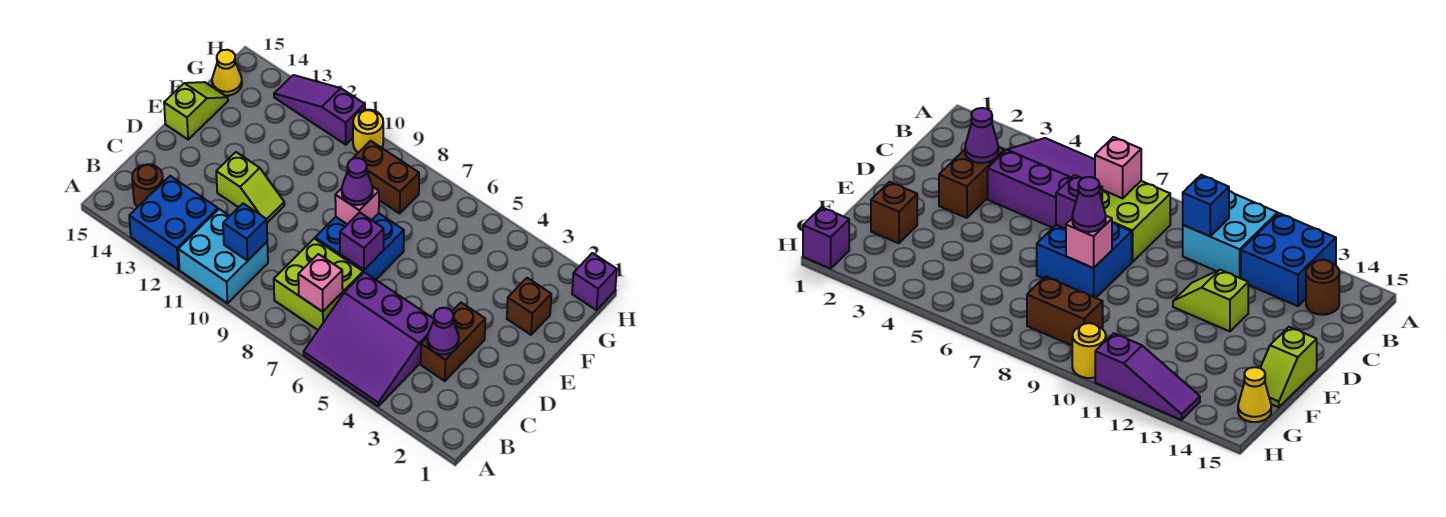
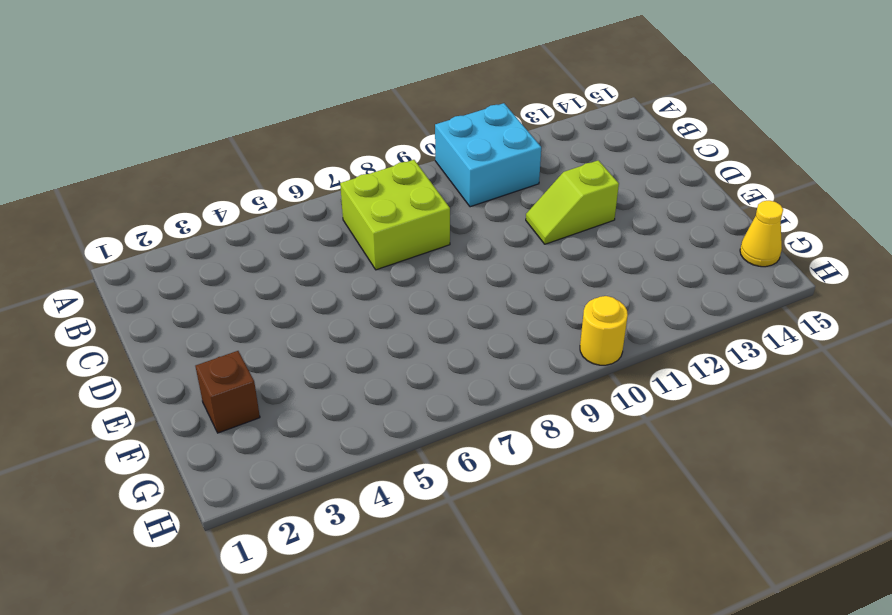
none -> purple slope A4:C6 level 1 top C
none -> blue brick A12:B13 level 1
none -> brown round brick B14 level 1

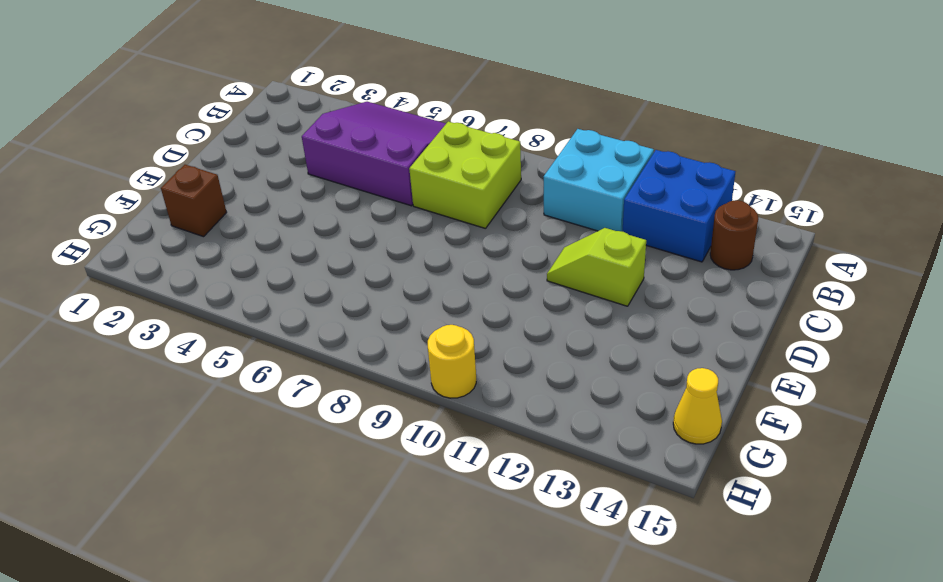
none -> brown brick C3:D3 level 1
none -> blue brick D7:E8 level 1
none -> lime slope E15:F15 level 1 top E

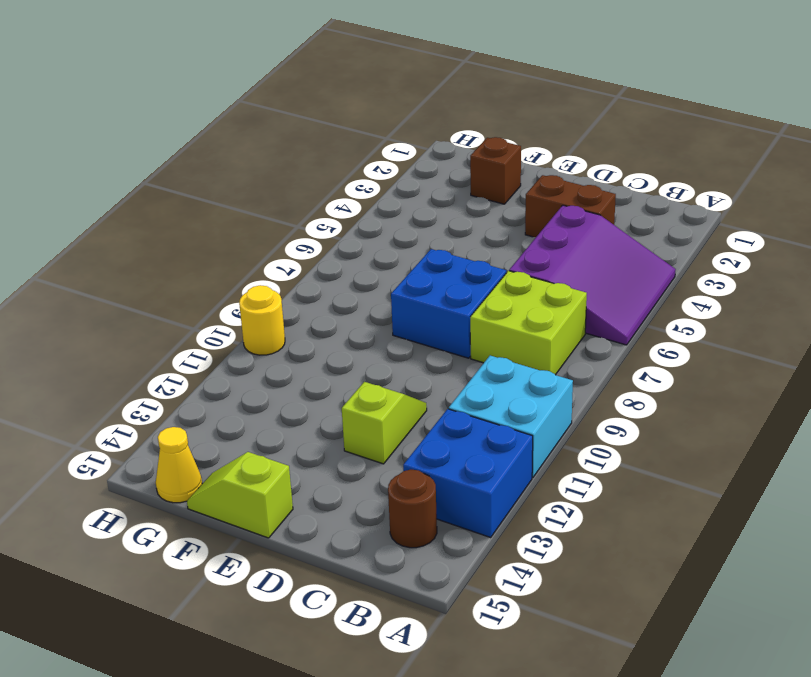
none -> brown brick G8:G9 level 1
none -> purple brick H1 level 1
none -> purple slope H11:H13 level 1 top 11

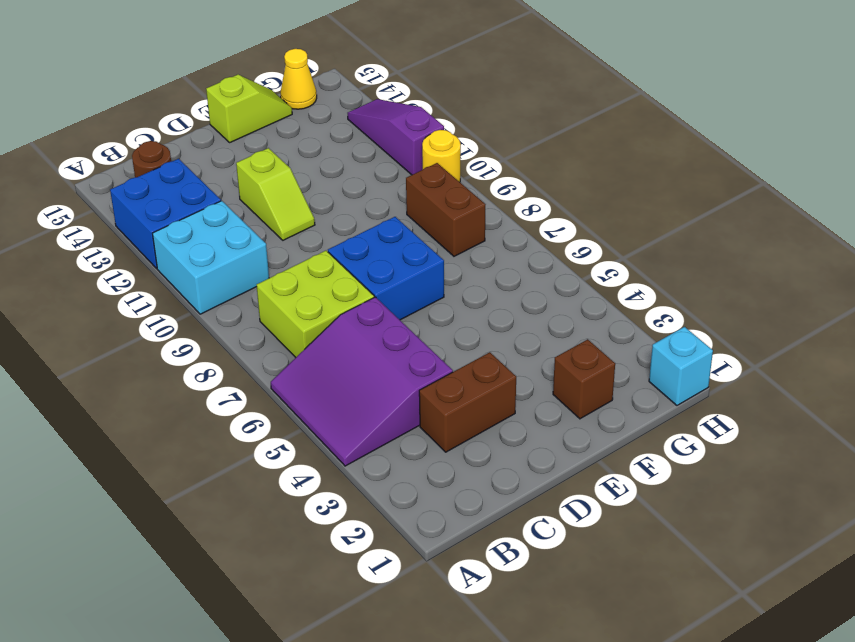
cyan brick H1 level 1 -> purple brick H1 level 1
none -> pink brick B7 level 2
none -> blue brick B10 level 2
none -> purple cone C3 level 2

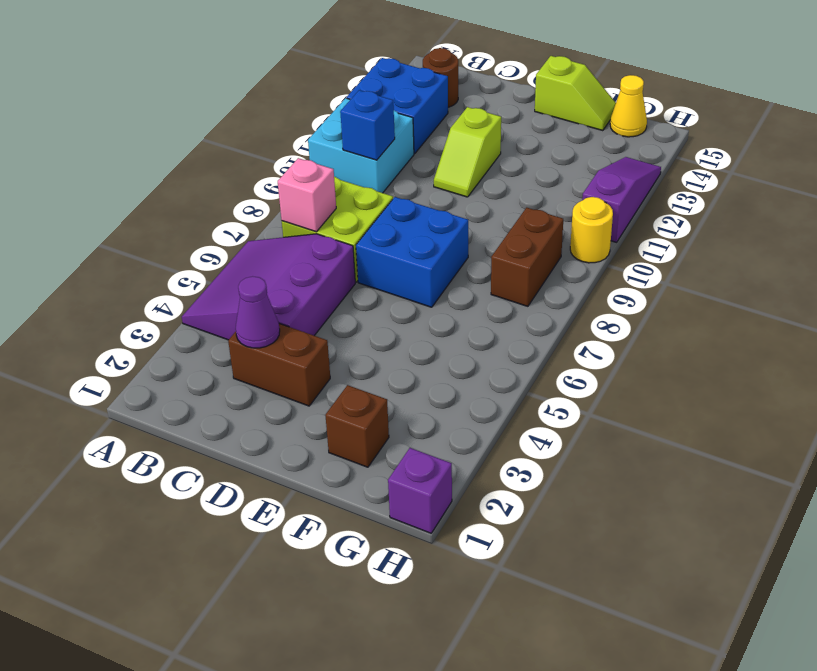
none -> purple brick D7 level 2
none -> pink brick E8 level 2
none -> purple cone E8 level 3

